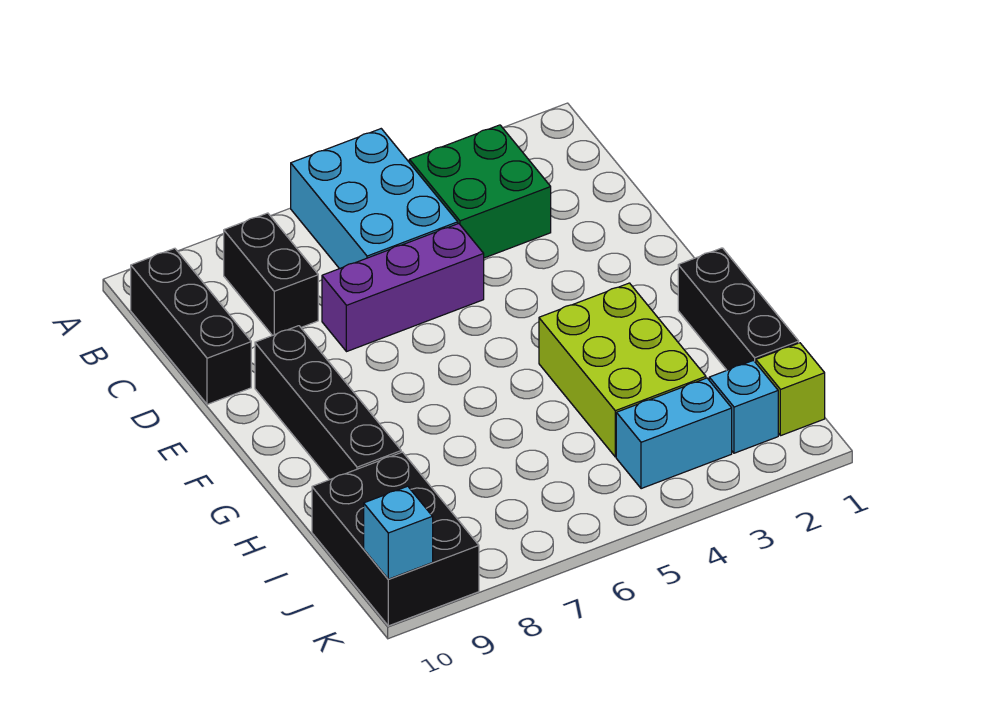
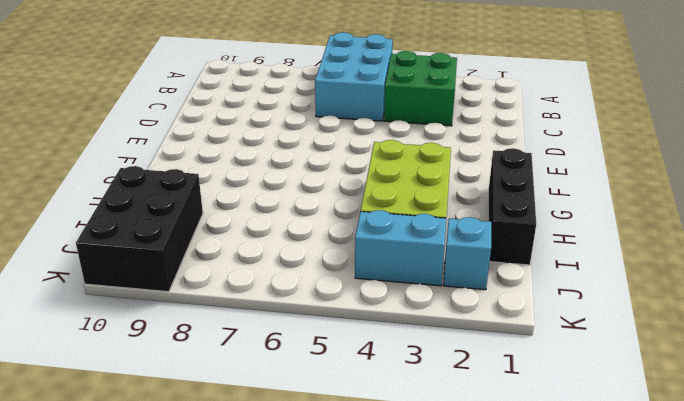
none -> black brick B8:C8 level 1
none -> black brick B10:D10 level 1
none -> purple brick D5:D7 level 1

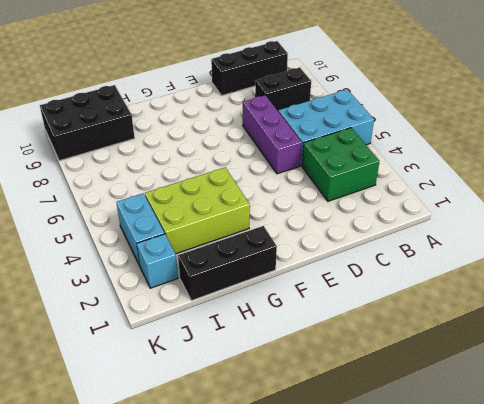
none -> black brick E9:H9 level 1
none -> lime brick J1 level 1
none -> cyan brick K10 level 2

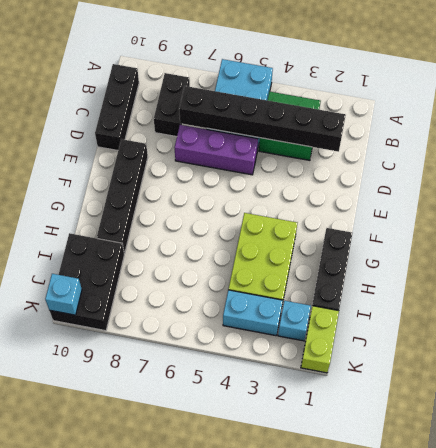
black brick C2:C7 level 2 -> none
lime brick J1:K1 level 1 -> lime brick J1 level 1

